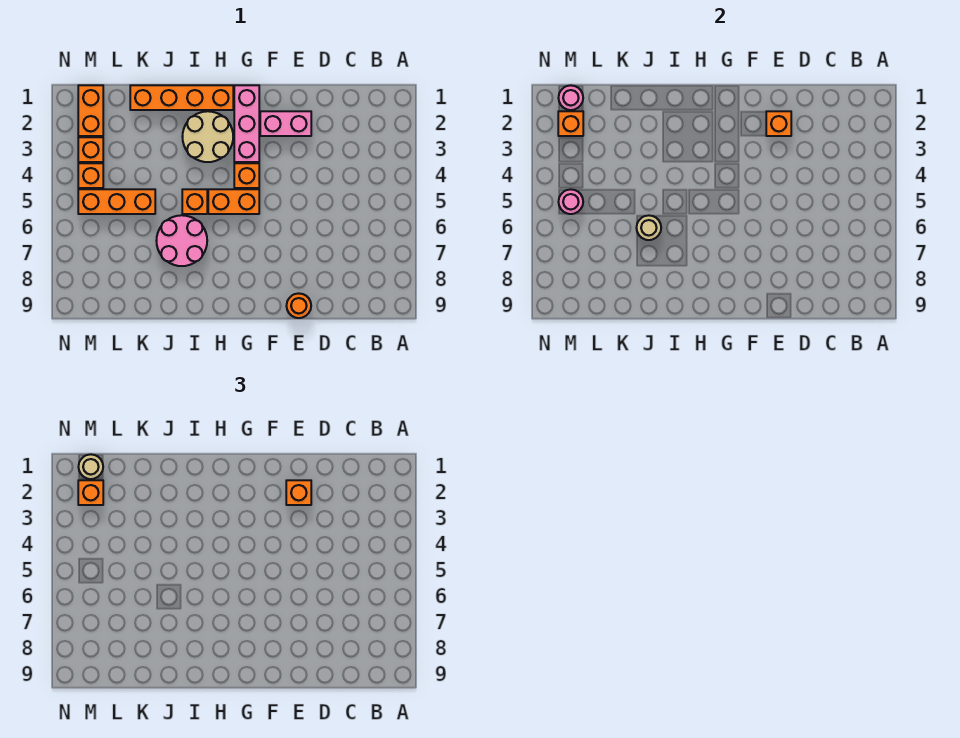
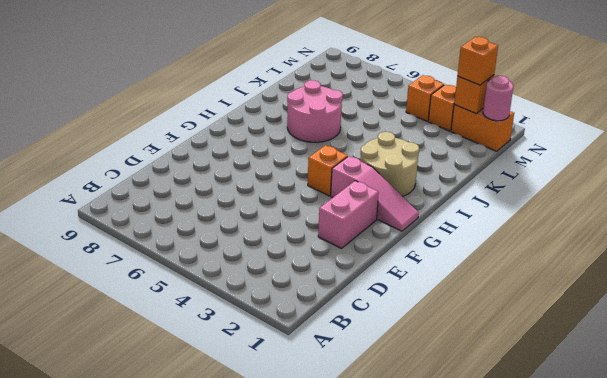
pink slope G1:G3 level 1 top 3 -> pink brick G1:G3 level 1
none -> orange round brick E9 level 1
none -> orange brick G5:H5 level 1
none -> orange brick H1:K1 level 1

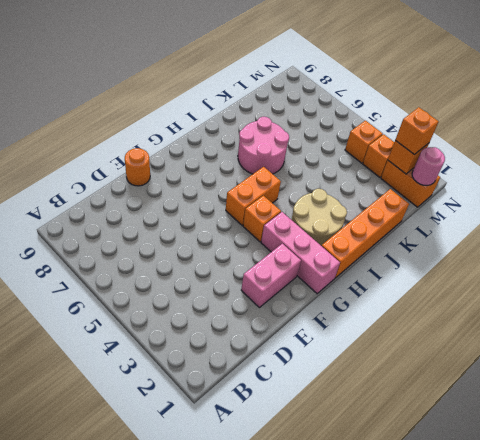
none -> orange brick I5 level 1
none -> orange brick K5:M5 level 1
none -> orange brick E2 level 2

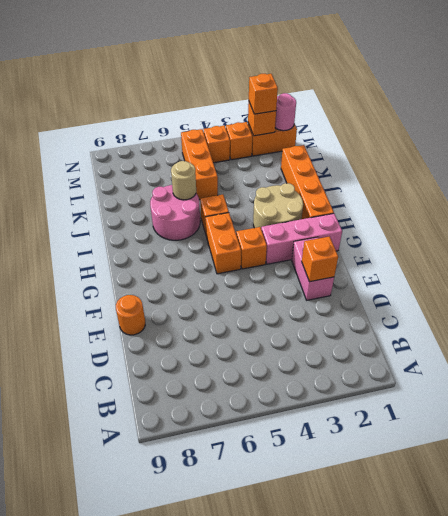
none -> pink round brick M5 level 2
none -> orange brick E2 level 3
none -> tan round brick M1 level 3

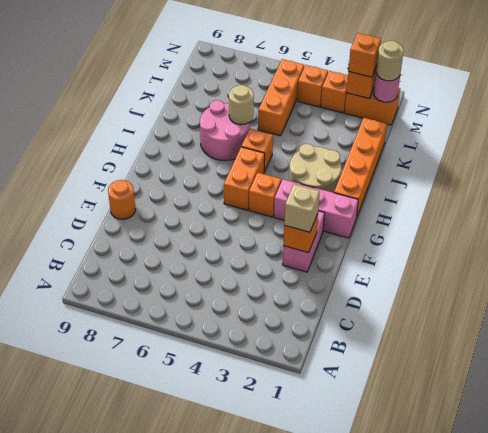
tan brick E2 level 3 -> orange brick E2 level 3
none -> pink round brick M5 level 2

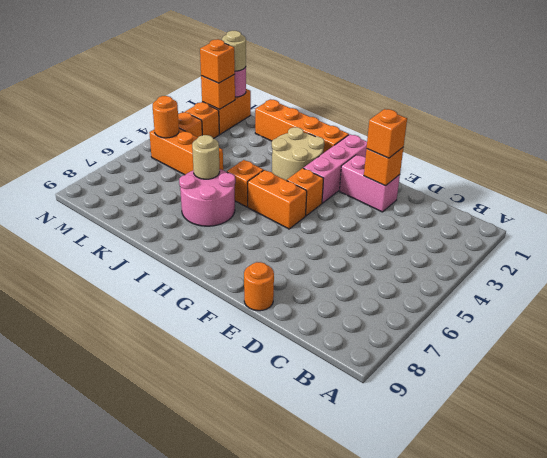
orange round brick M5 level 2 -> pink round brick M5 level 2

